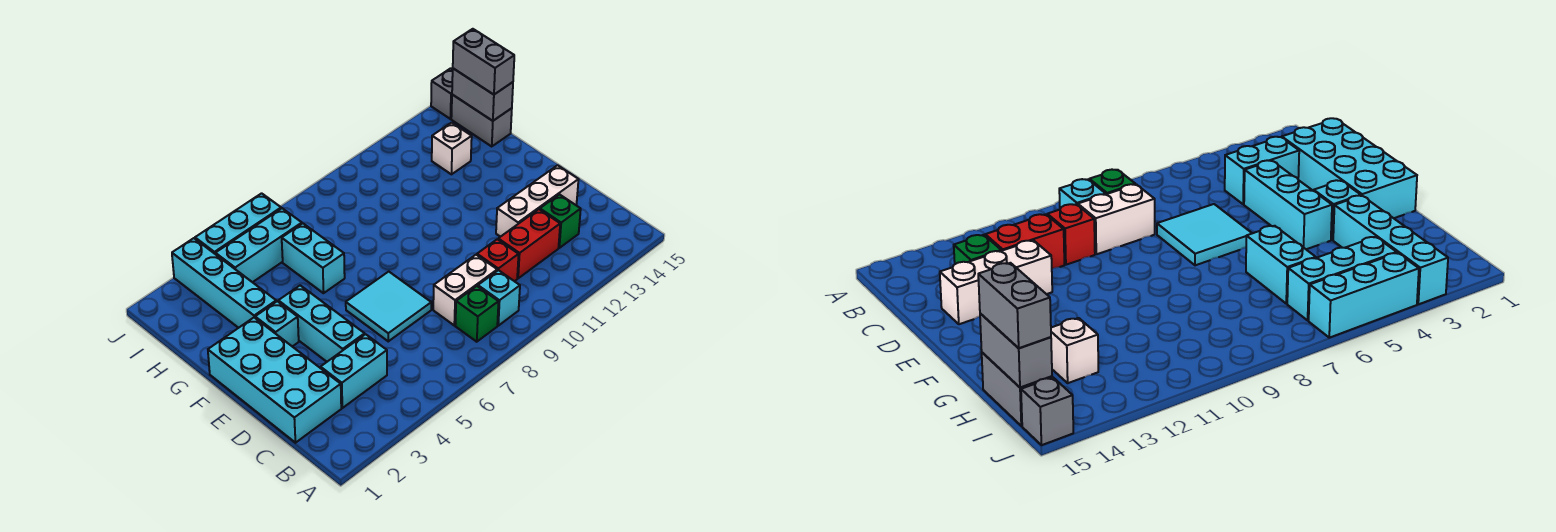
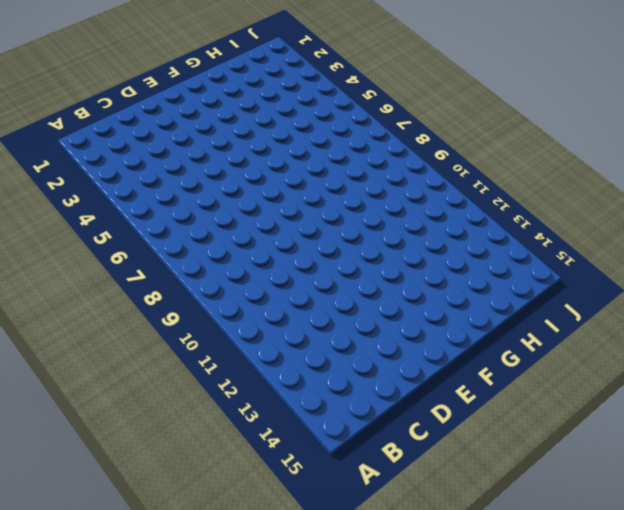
none -> green brick B8 level 1
none -> cyan brick B9 level 1
none -> cyan brick C1:F2 level 1

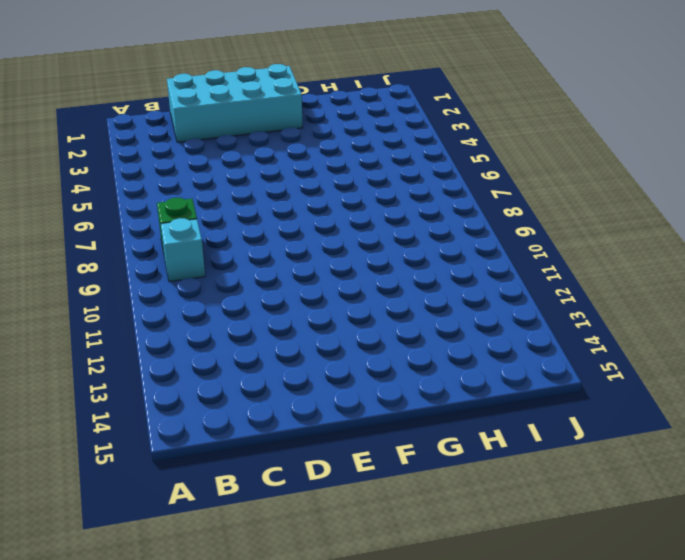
none -> cyan brick C3:C4 level 1
none -> white brick C8:C9 level 1
none -> red brick C10 level 1

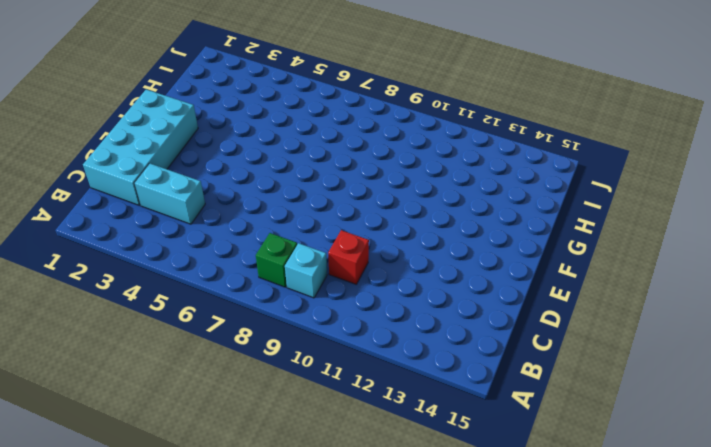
none -> white brick C8:C9 level 1
none -> red brick C11:C12 level 1
none -> green brick C13 level 1

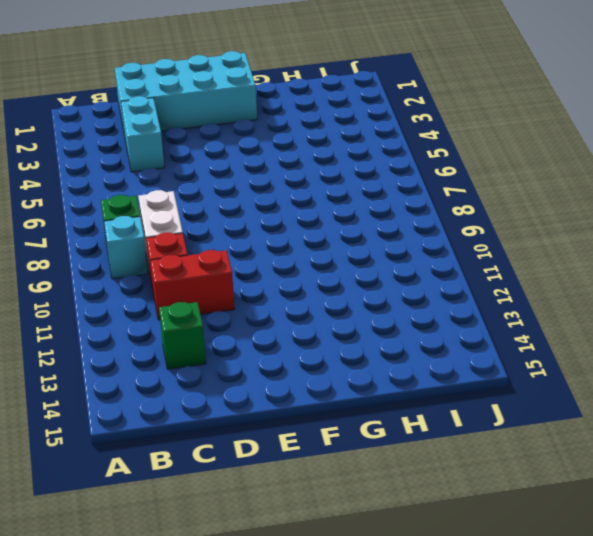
red brick C11:D11 level 1 -> red brick C11:C12 level 1
none -> cyan brick D4:F4 level 1
none -> cyan tile D6:E7 level 1
none -> white brick D12:D14 level 1

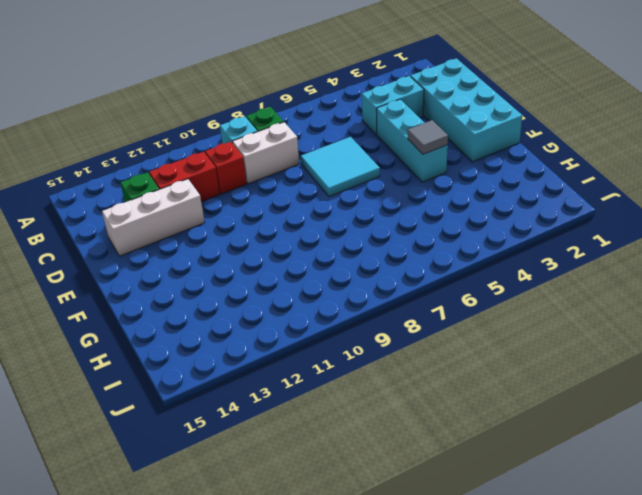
grey tile F4 level 2 -> none
none -> cyan brick F3 level 1
none -> cyan brick G3:J3 level 1
none -> cyan brick G6:H6 level 1

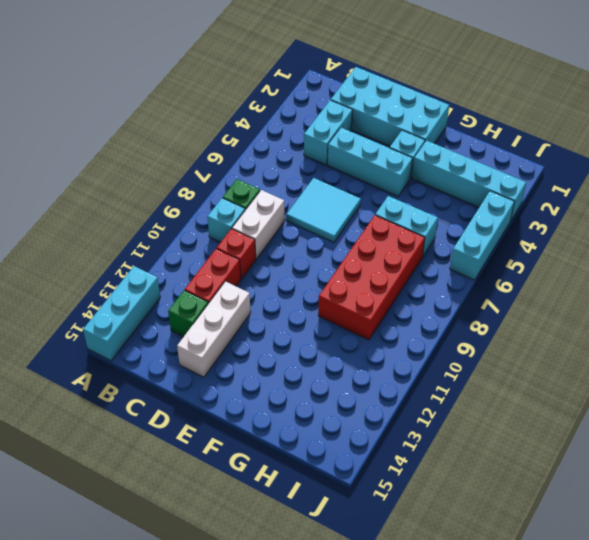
cyan brick A13:A15 level 1 -> cyan brick I4:I6 level 1
red brick G7:H10 level 1 -> none
none -> white brick H13 level 1
none -> grey brick H15:I15 level 1
none -> grey brick J15 level 1

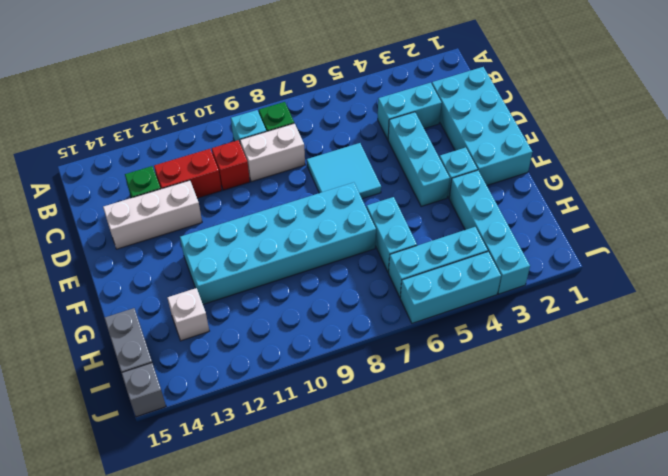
cyan brick F7:G12 level 1 -> none
none -> grey brick H15:I15 level 2
none -> grey brick H15:I15 level 3

